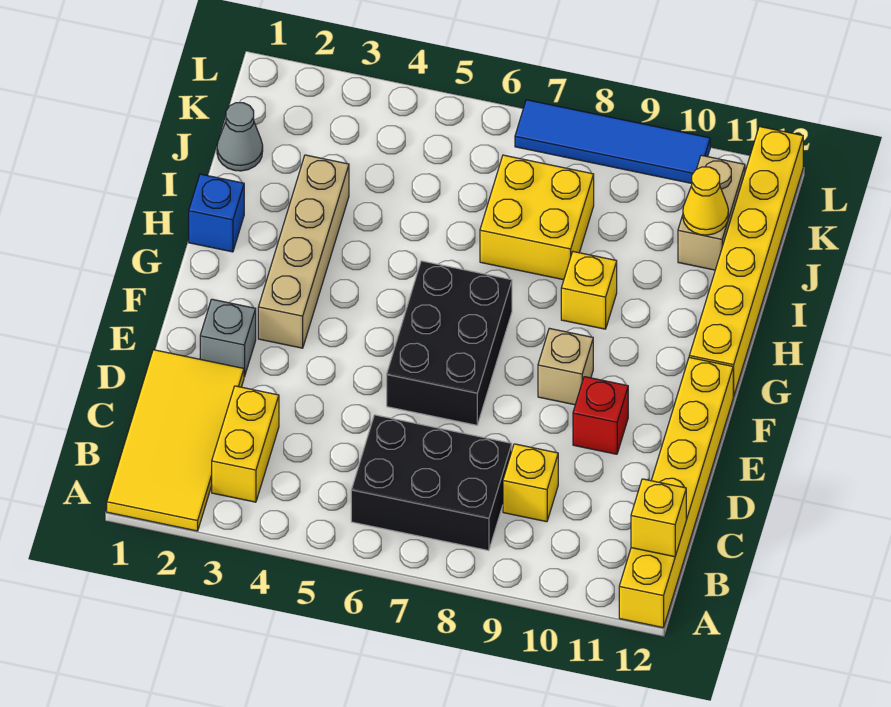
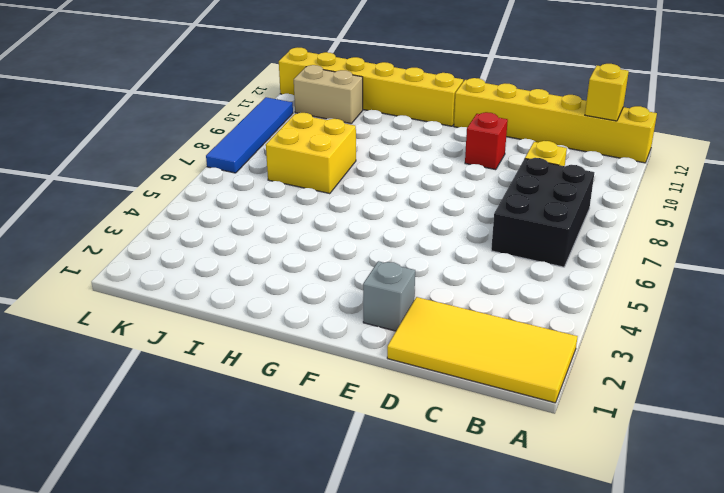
none -> yellow brick B3:C3 level 1
none -> black brick E6:G7 level 1
none -> tan brick F3:I3 level 1

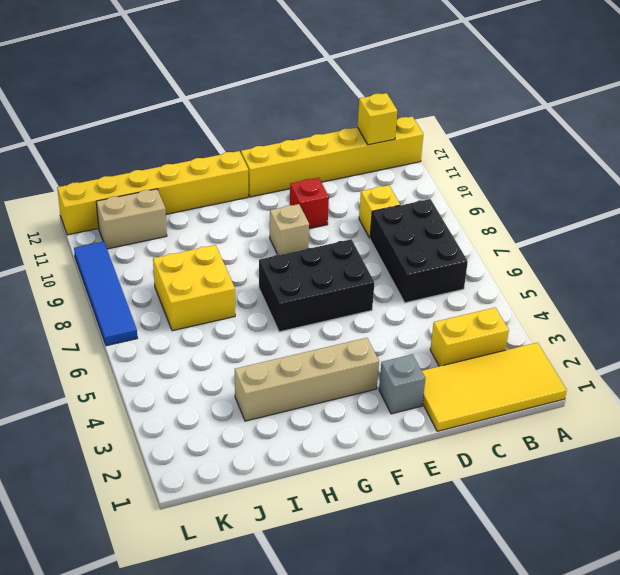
none -> blue brick H1 level 1
none -> yellow brick H9 level 1
none -> grey cone J1 level 1

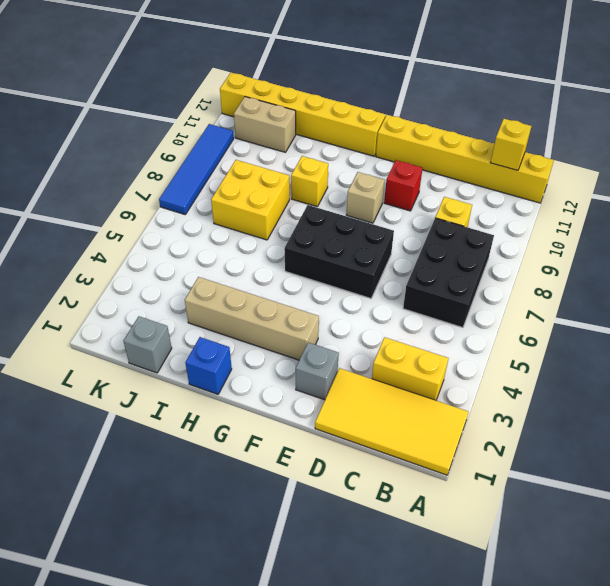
grey brick J1 level 1 -> grey cone J1 level 1
none -> yellow cone J11 level 2

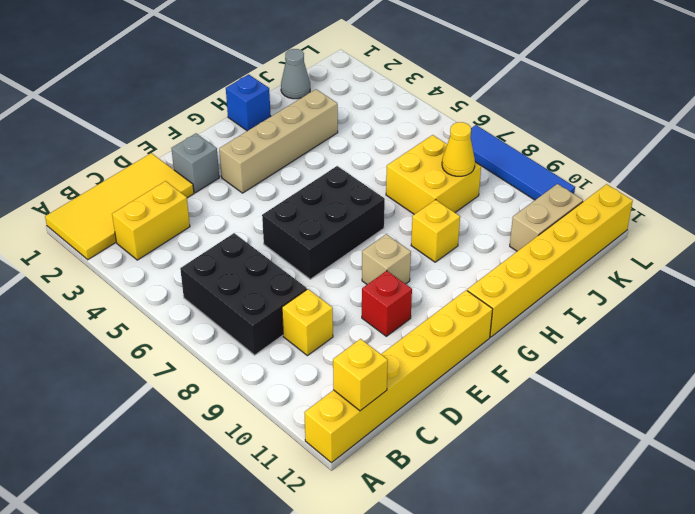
yellow cone J8 level 2 -> yellow cone J11 level 2

